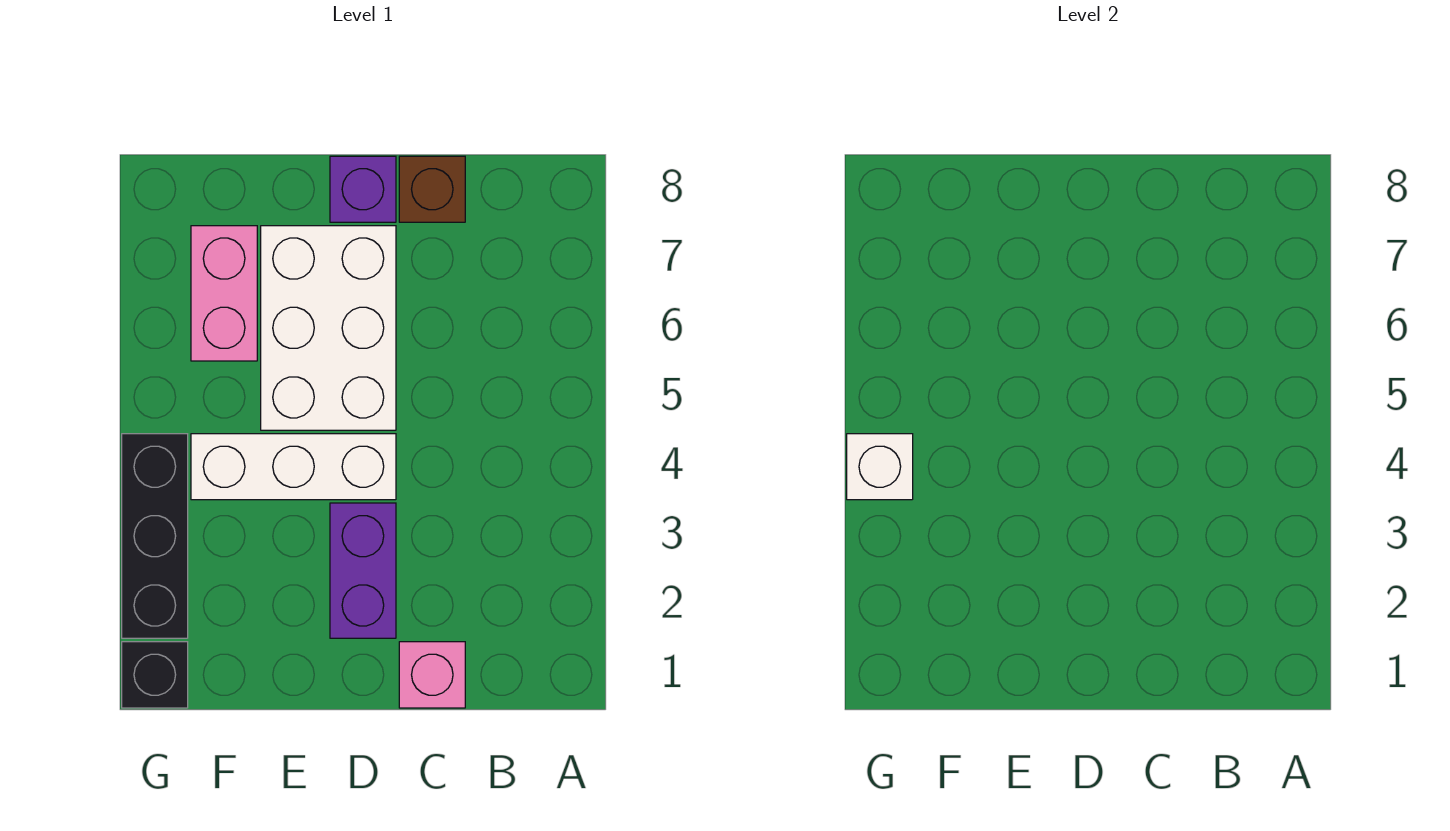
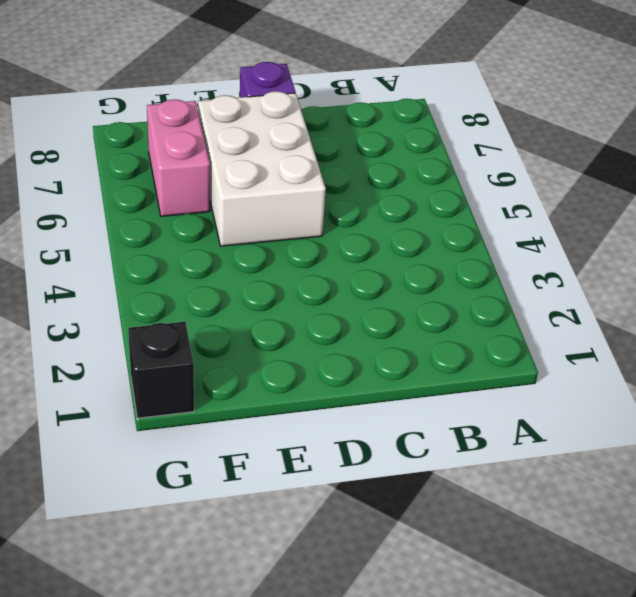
none -> pink brick C1 level 1
none -> brown brick C8 level 1

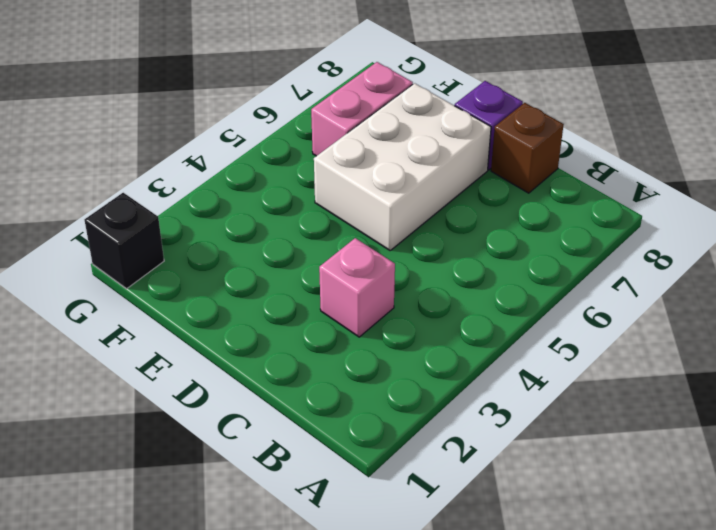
pink brick C3 level 1 -> pink brick C1 level 1
none -> purple brick D2:D3 level 1
none -> white brick D4:F4 level 1

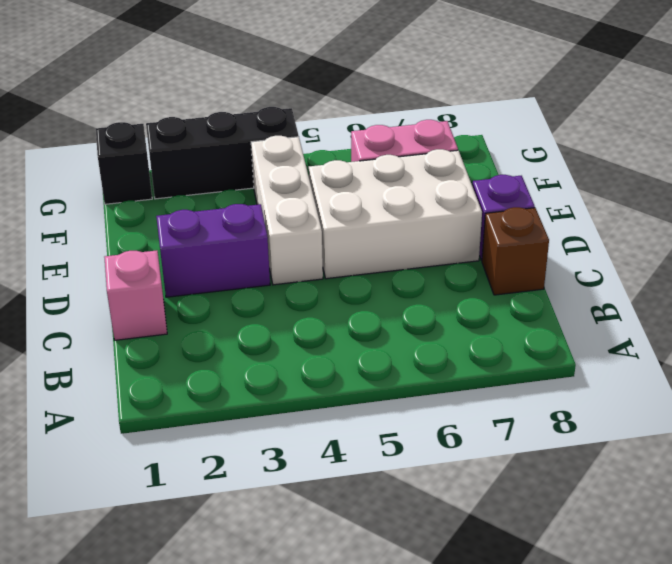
none -> white brick G4 level 2

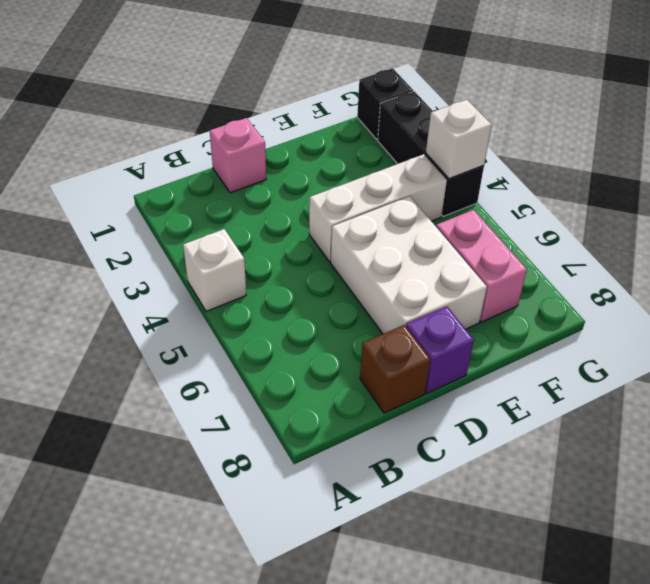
white brick A4 level 1 -> none
none -> purple brick D2:D3 level 1

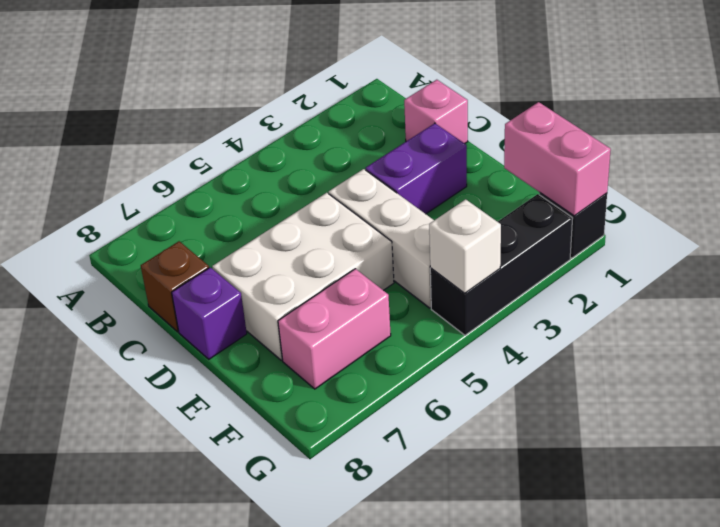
pink brick F1:G1 level 2 -> none

